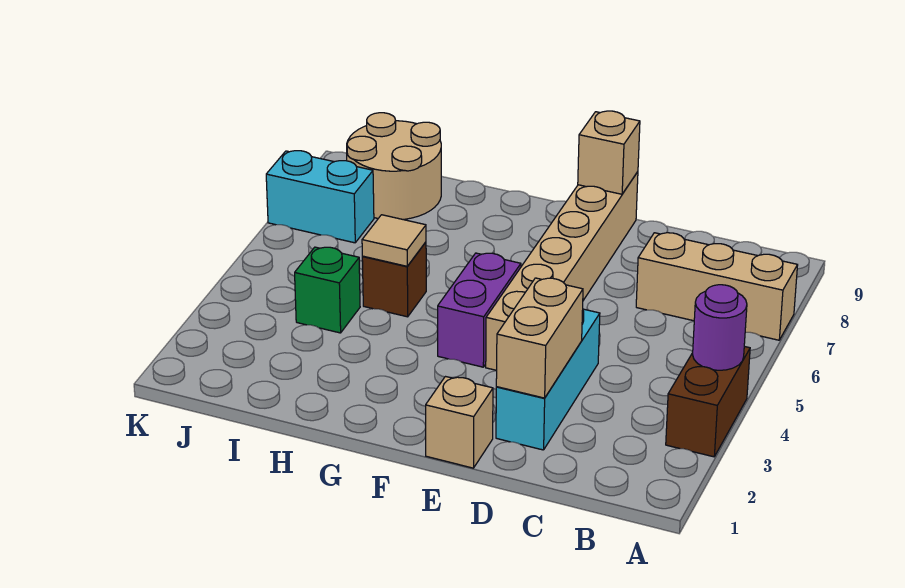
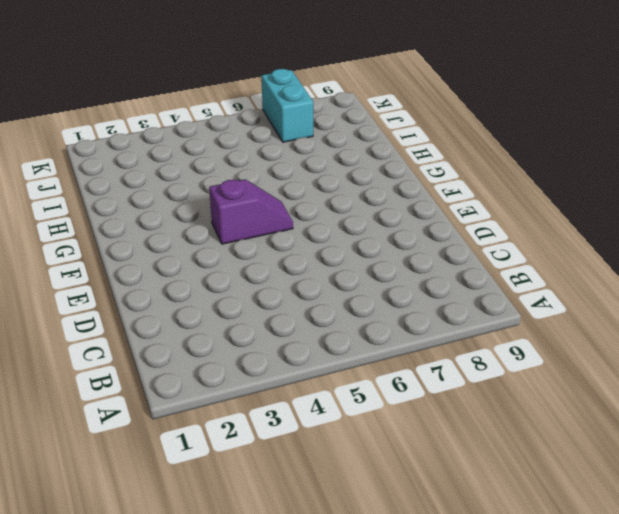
purple slope F4:F5 level 1 top 4 -> purple brick F4:F5 level 1
none -> brown brick A3:A4 level 1
none -> tan brick A7:C7 level 1
none -> cyan brick D2:D4 level 1

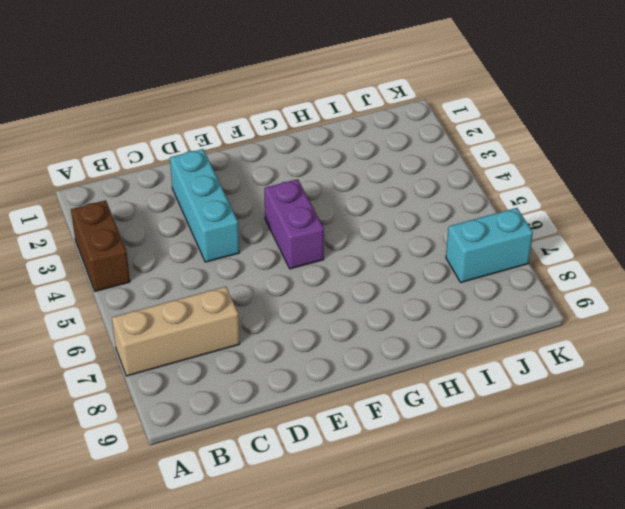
none -> tan brick E1 level 1
none -> tan brick E4:E9 level 1
none -> brown brick H5 level 1

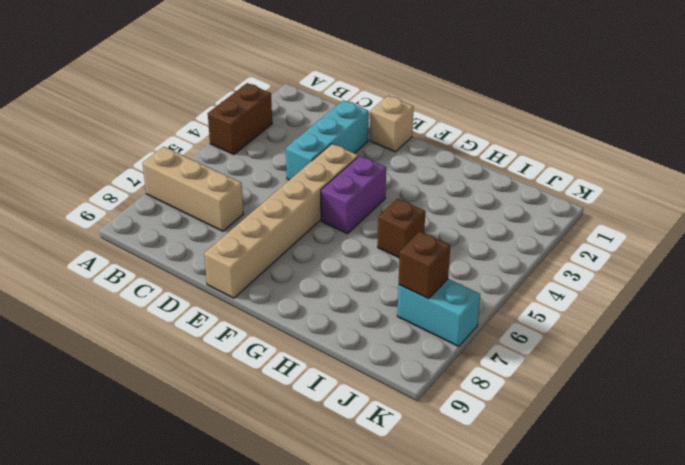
brown brick J7 level 2 -> none
none -> green brick I4 level 1
none -> tan round brick I8:J9 level 1
none -> purple round brick A4 level 2

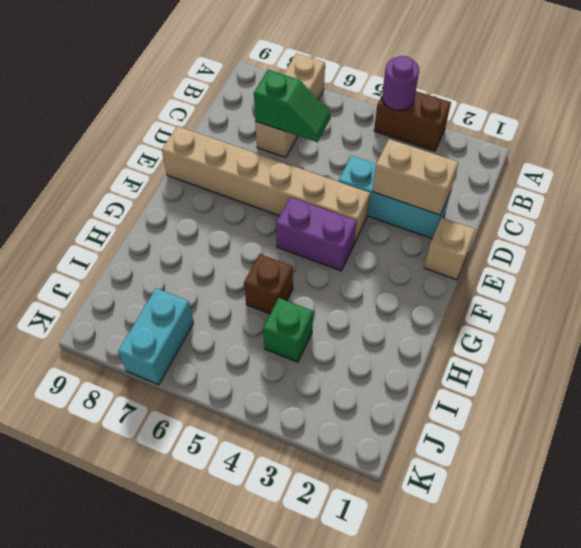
green slope C6:C7 level 2 top 7 -> none
none -> tan round brick I8:J9 level 1
none -> tan brick E9 level 2
none -> tan tile H5 level 2

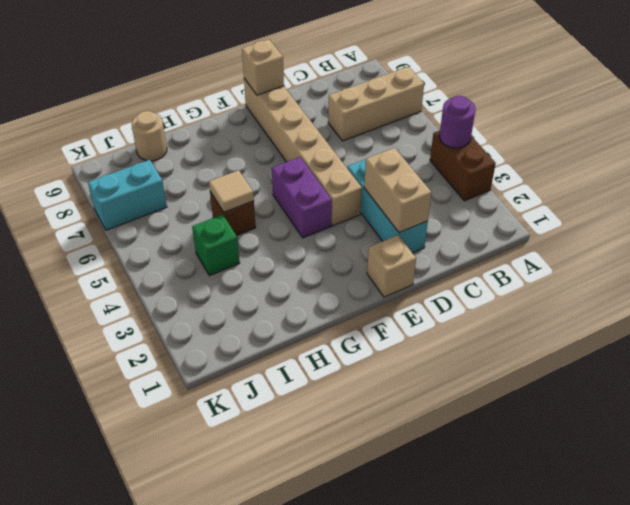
tan round brick I9 level 1 -> tan round brick I8:J9 level 1

